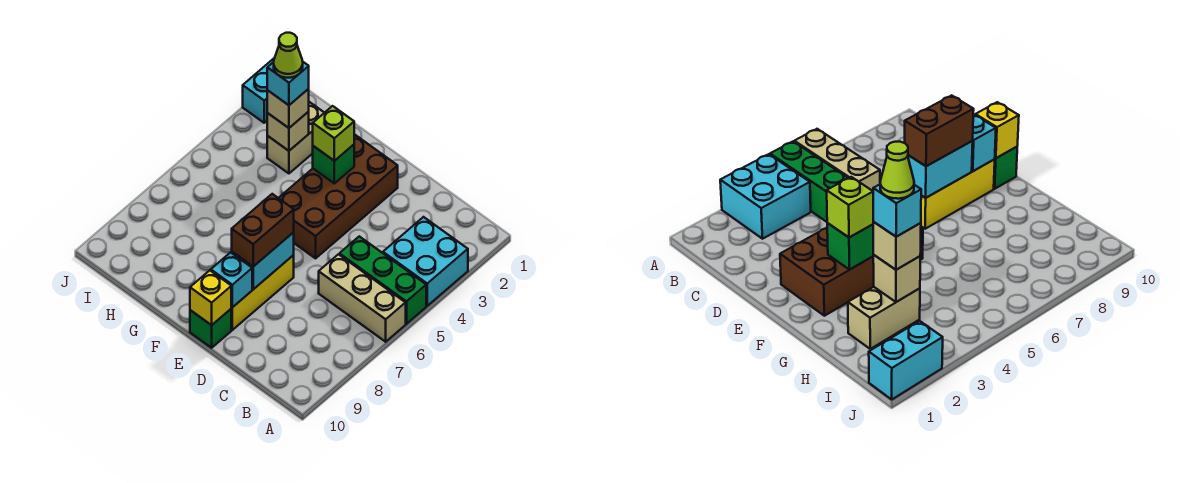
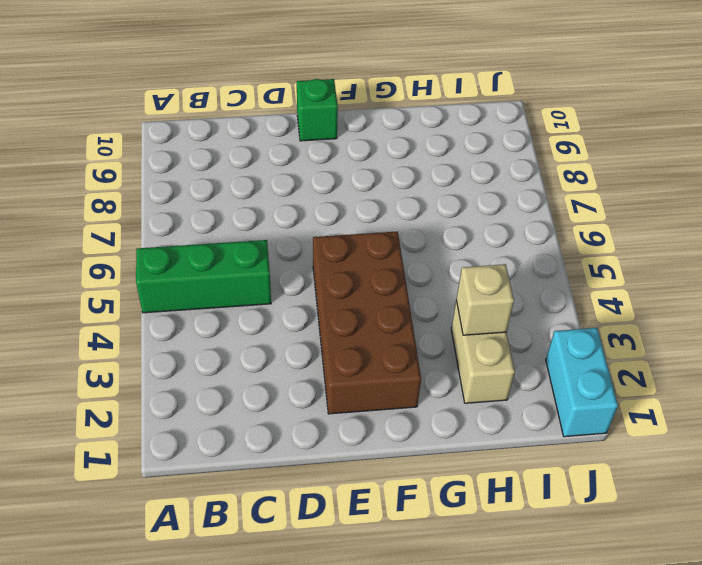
none -> cyan brick A3:B4 level 1
none -> tan brick A6:C6 level 1
none -> yellow brick E7:E9 level 1

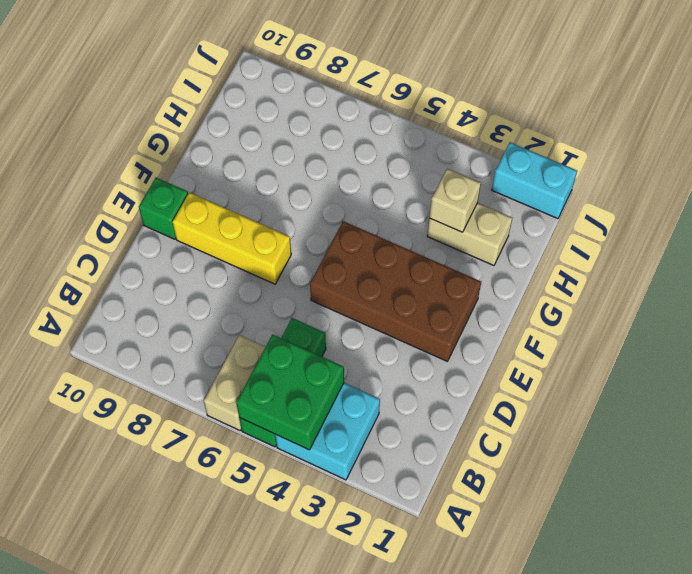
green brick A4:B5 level 2 -> none
tan brick A6:B6 level 1 -> tan brick A6:C6 level 1
none -> cyan brick E7:E8 level 2
none -> cyan brick E9 level 2
none -> yellow brick E10 level 2

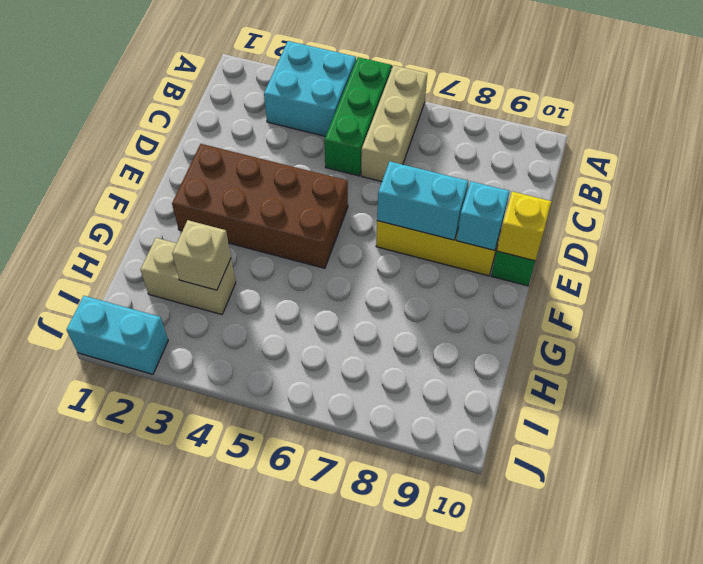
none -> green brick F3 level 2
none -> brown brick E7:E8 level 3
none -> lime brick F3 level 3

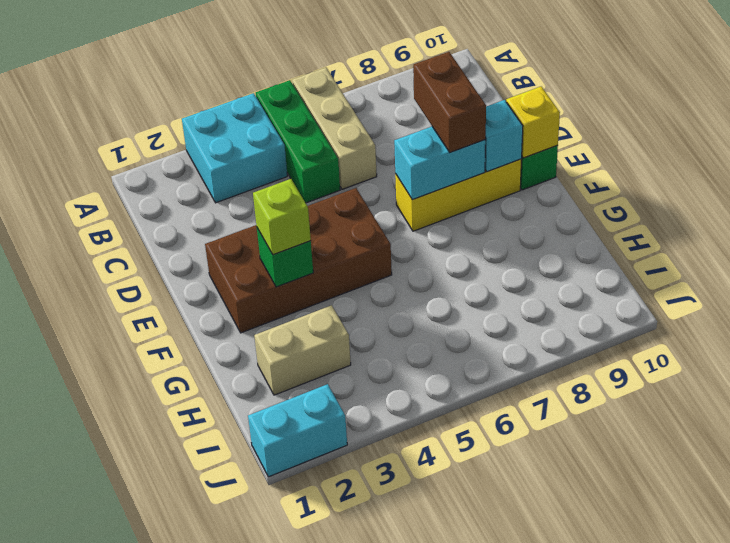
brown brick D8:E8 level 3 -> brown brick E7:E8 level 3
none -> tan brick H3 level 2
none -> tan brick H3 level 3
none -> cyan brick H3 level 4

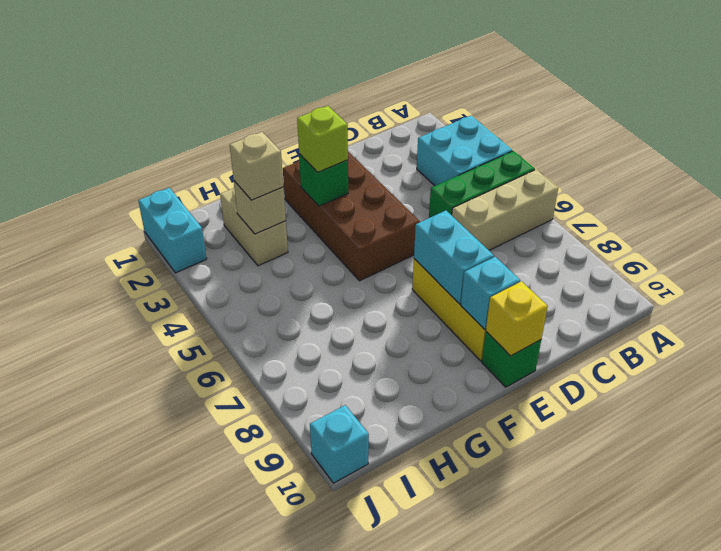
cyan brick J10 level 1 -> cyan brick H3 level 4
none -> brown brick E7:E8 level 3
none -> lime cone H3 level 5

